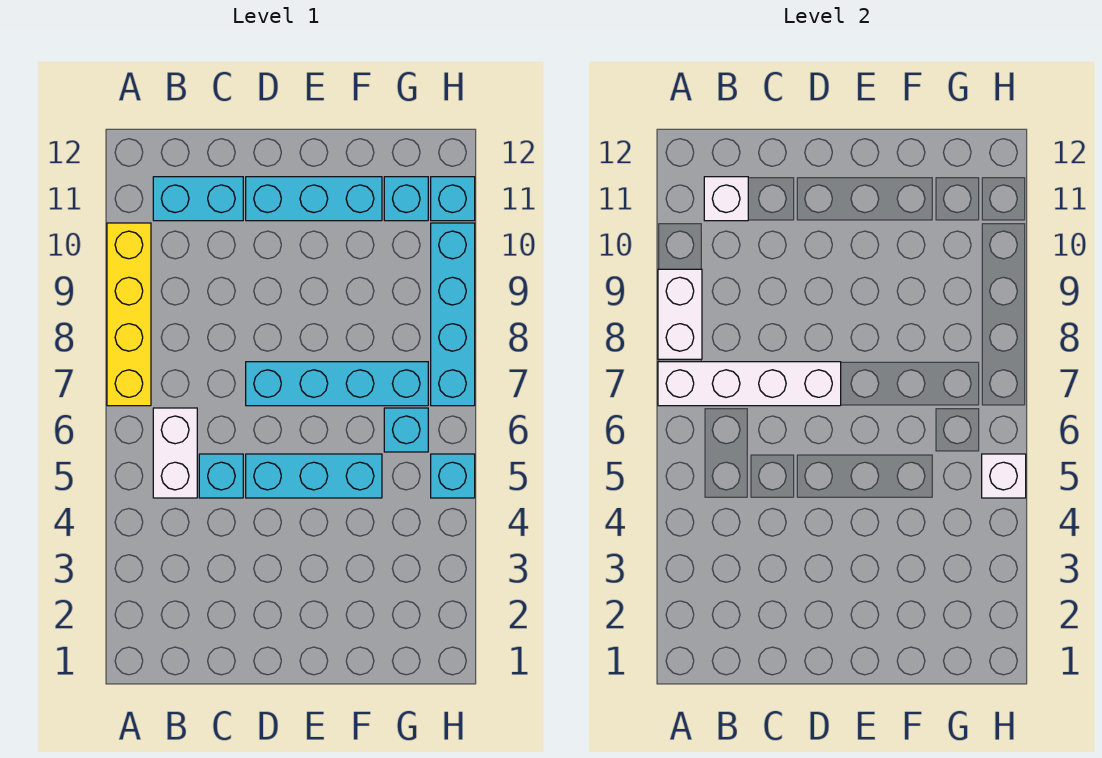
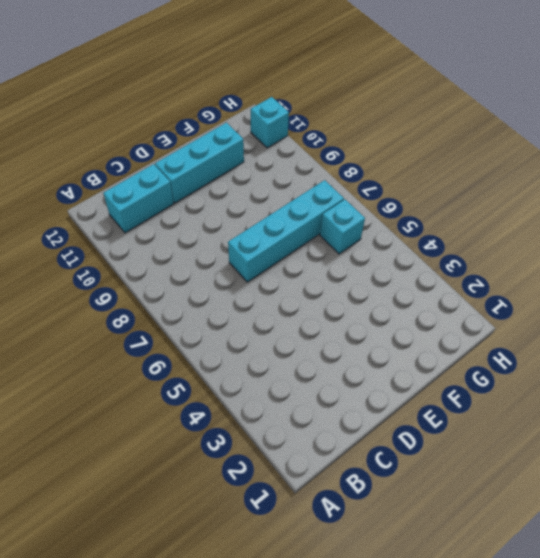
none -> yellow brick A7:A10 level 1
none -> white brick B5:B6 level 1
none -> cyan brick C5 level 1

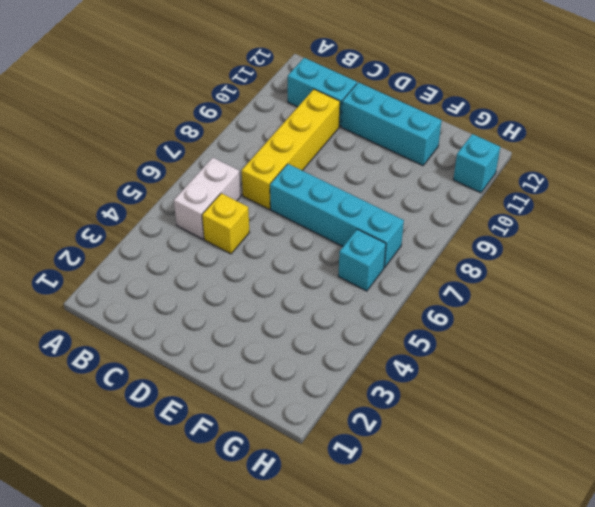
yellow brick C5 level 1 -> cyan brick C5 level 1
yellow brick C7:C10 level 1 -> yellow brick A7:A10 level 1
none -> cyan brick D5:F5 level 1
none -> cyan brick G11 level 1
none -> cyan brick H5 level 1

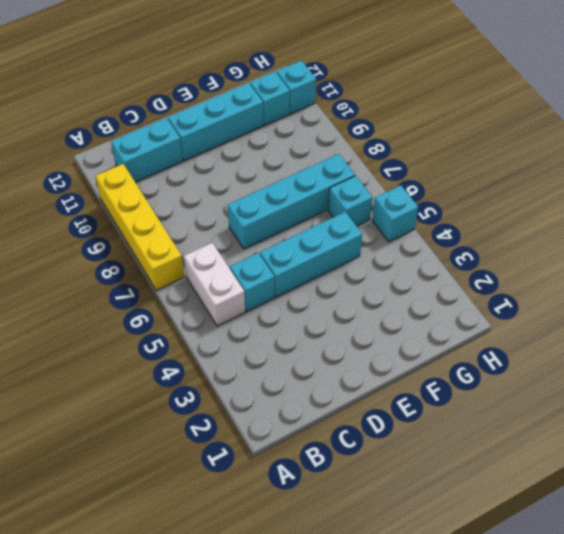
none -> cyan brick H7:H10 level 1
none -> white brick A7:D7 level 2
none -> white brick A8:A9 level 2

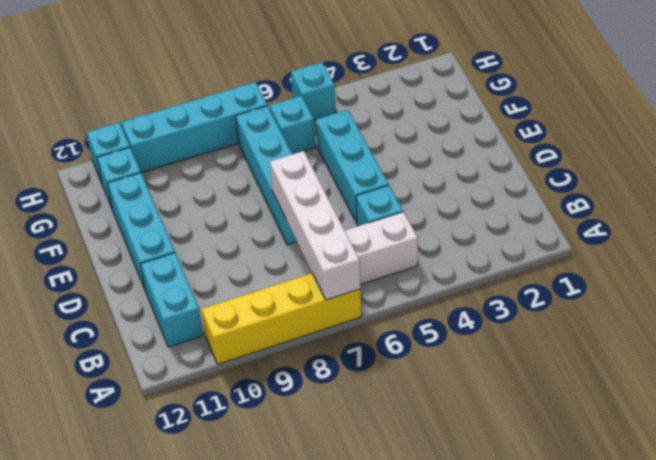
none -> white brick A8:A9 level 2
none -> white brick B11 level 2
none -> white brick H5 level 2

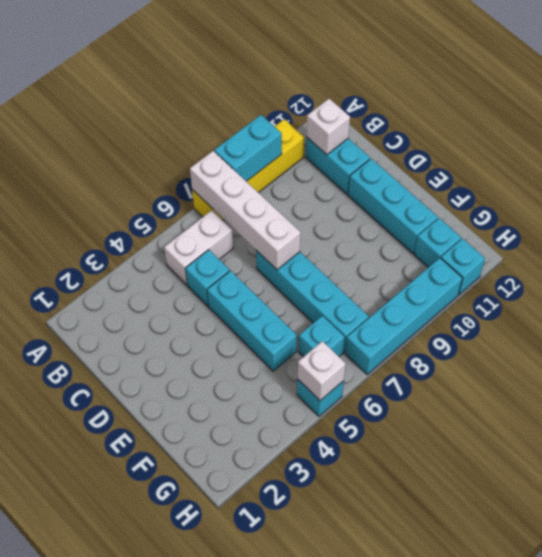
cyan brick A8:A9 level 2 -> white brick A8:A9 level 2

